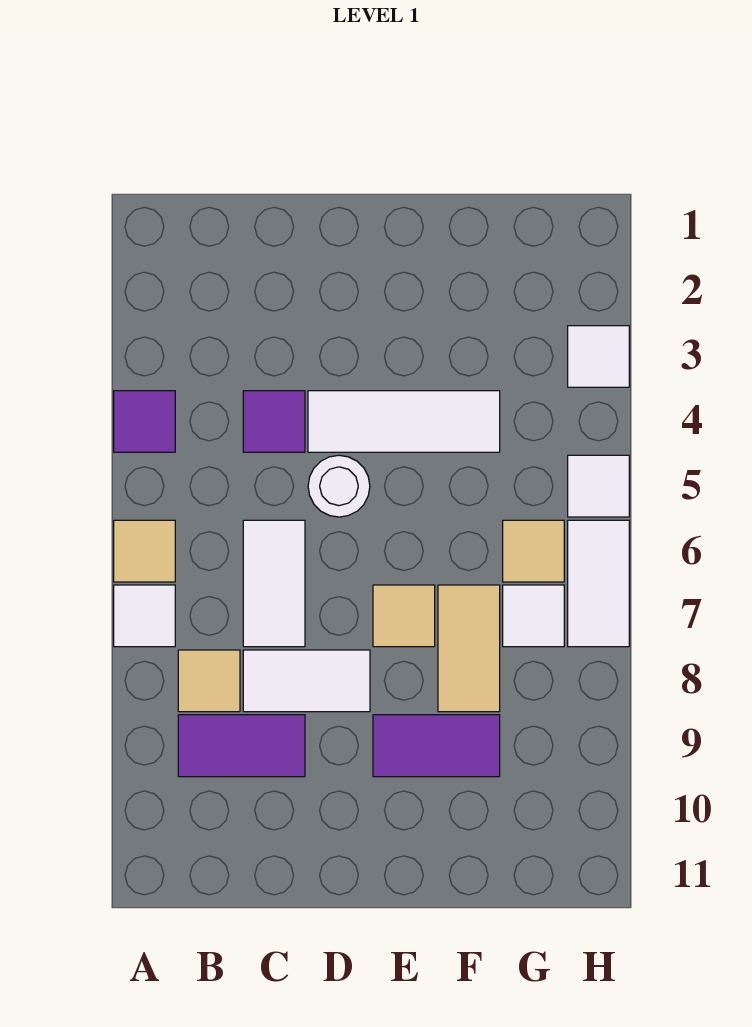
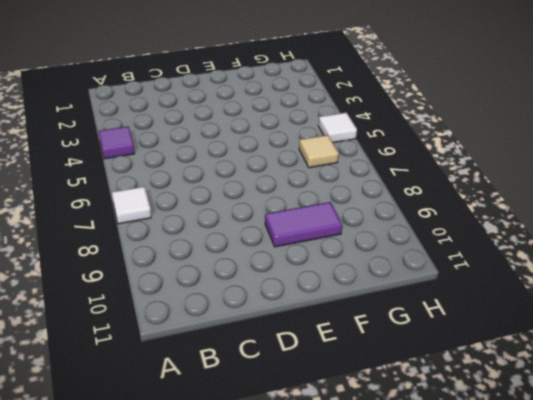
none -> tan tile A6 level 1
none -> tan tile B8 level 1
none -> purple tile B9:C9 level 1

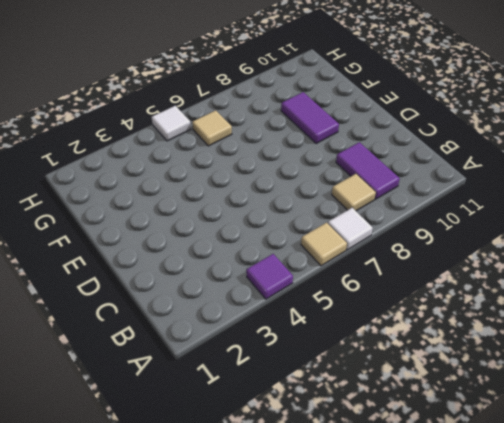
none -> purple tile C4 level 1
none -> white tile C6:C7 level 1
none -> white tile C8:D8 level 1

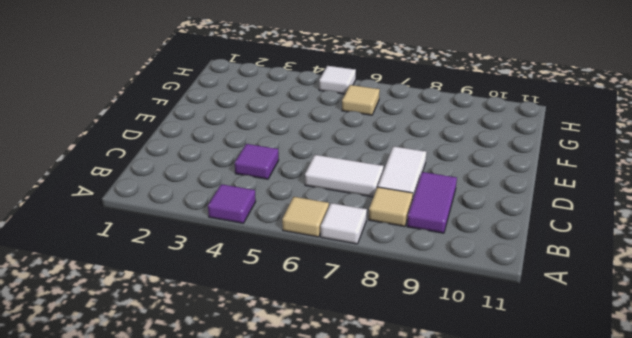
none -> white tile D4:F4 level 1
none -> white round brick D5 level 1
none -> tan tile E7 level 1

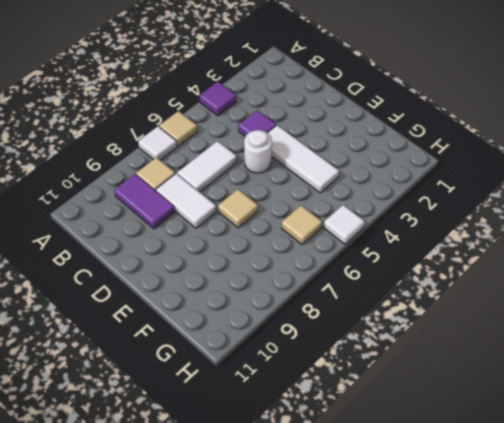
none -> purple tile E9:F9 level 1
none -> tan tile F7:F8 level 1
none -> white tile G7 level 1

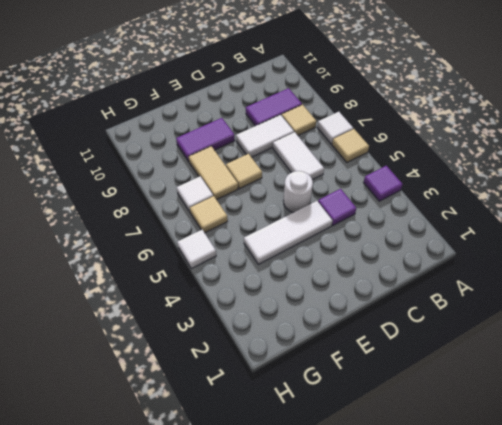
none -> white tile H3 level 1
none -> white tile H6:H7 level 1

